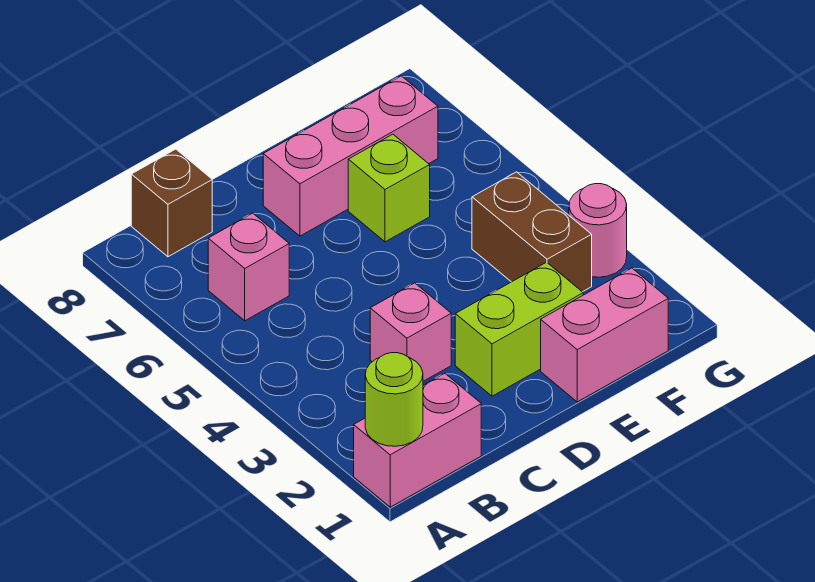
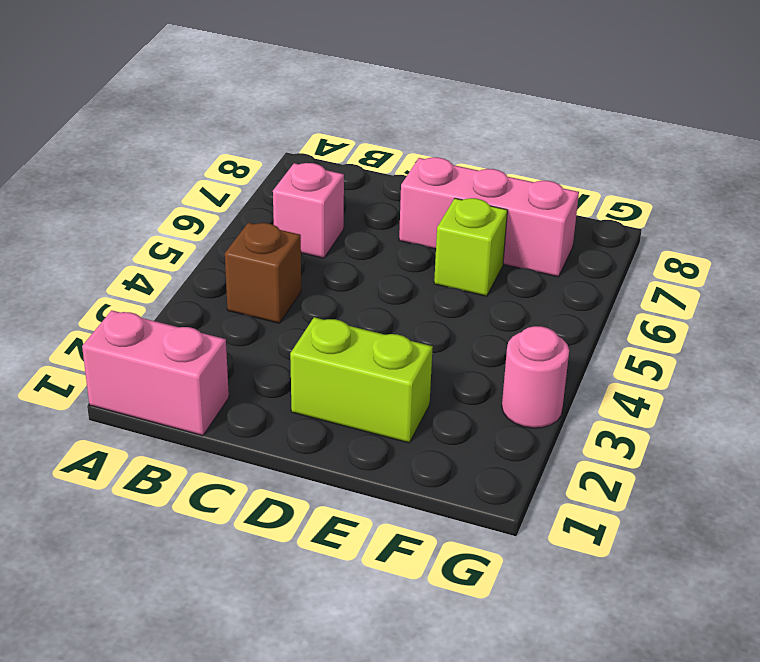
brown brick B4 level 1 -> brown brick B8 level 1
none -> pink brick C3 level 1
none -> pink brick E1:F1 level 1

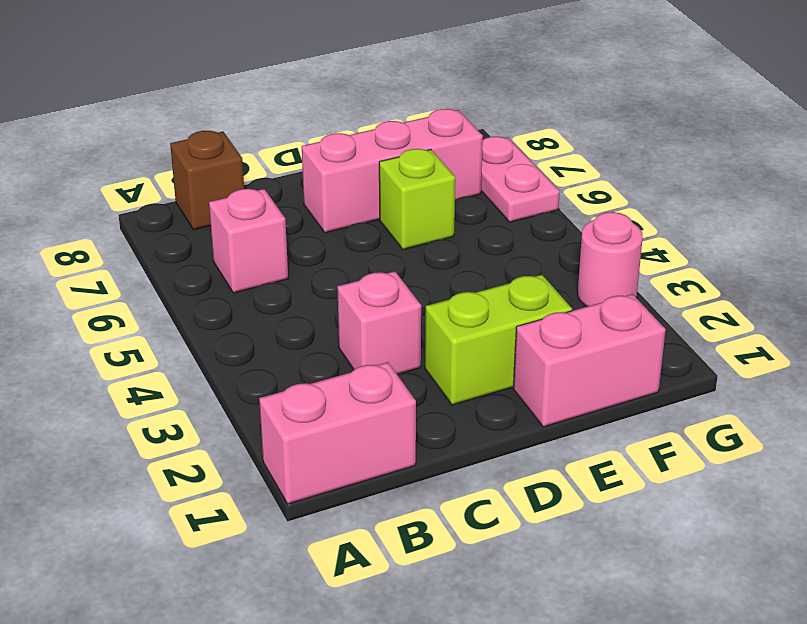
pink plate G6:G7 level 1 -> none
none -> brown brick F3:F4 level 1
none -> lime round brick A1 level 2

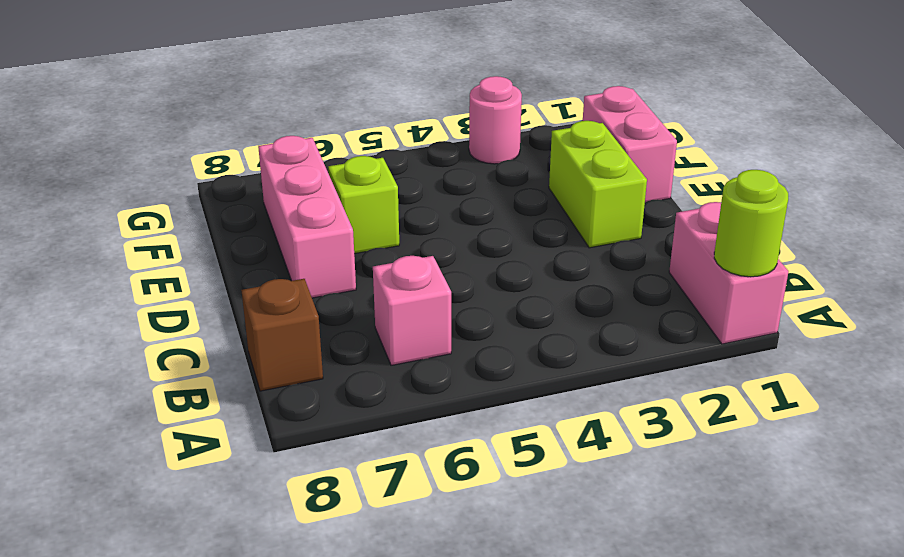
none -> pink brick C3 level 1
none -> brown brick F3:F4 level 1

